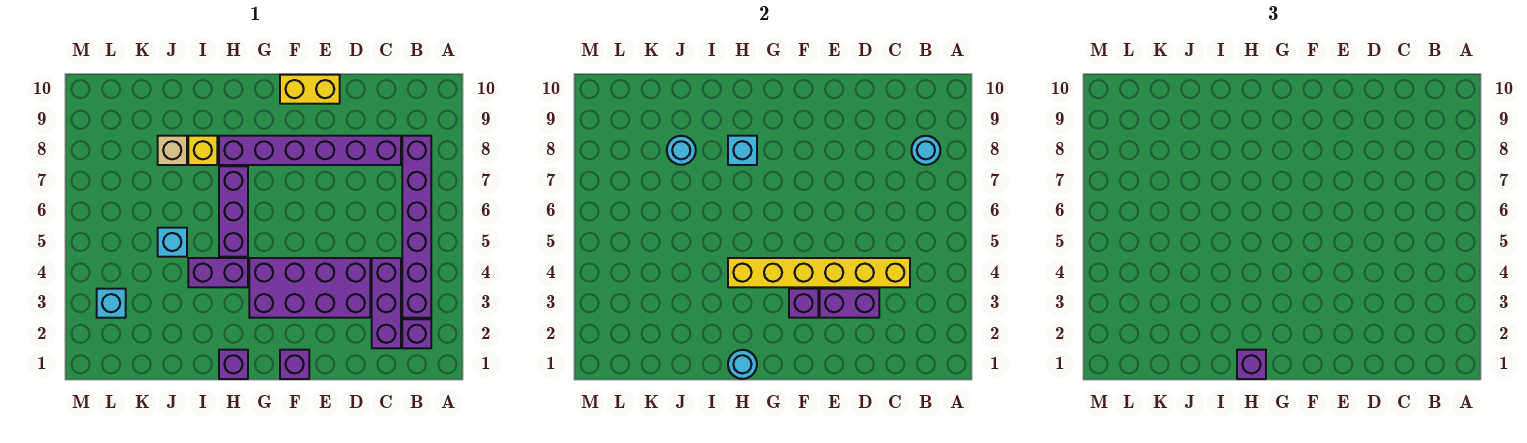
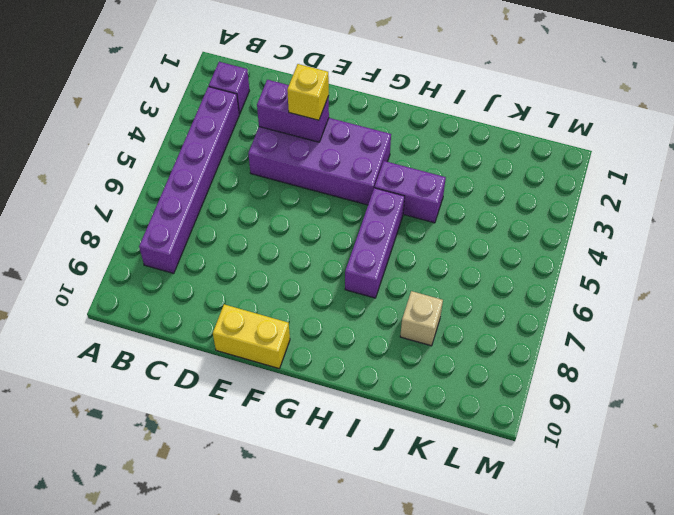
yellow brick E3 level 3 -> yellow brick I8 level 1
none -> purple brick C2:C4 level 1
none -> purple brick C8:H8 level 1
none -> purple brick F1 level 1

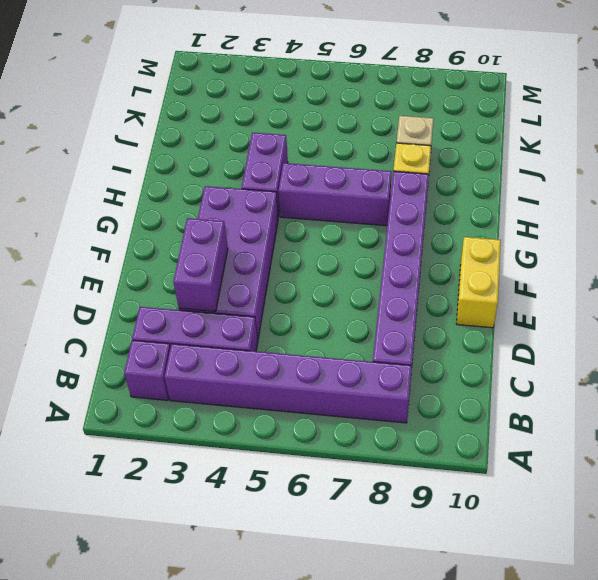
none -> purple brick F1 level 1
none -> purple brick H1 level 1
none -> cyan brick J5 level 1

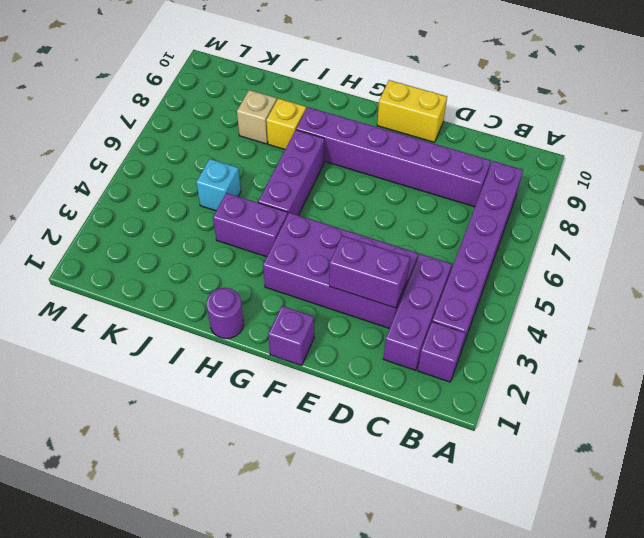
purple round brick H1 level 1 -> purple brick H1 level 1
none -> cyan brick L3 level 1
none -> cyan round brick B8 level 2
none -> yellow brick C4:H4 level 2

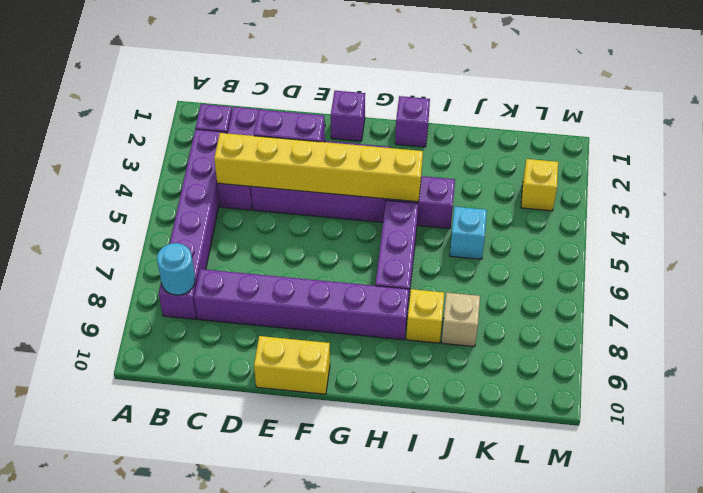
yellow brick L3 level 1 -> cyan brick L3 level 1
none -> purple brick F3 level 2
none -> cyan round brick H1 level 2
none -> cyan brick H8 level 2

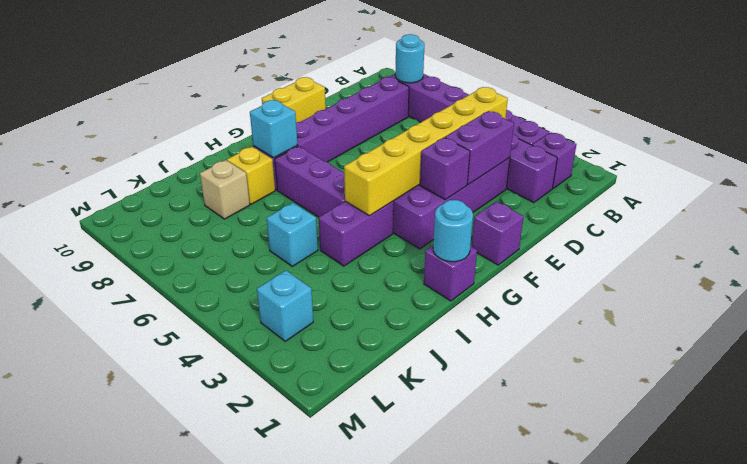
none -> cyan round brick J8 level 2
none -> purple brick H1 level 3

